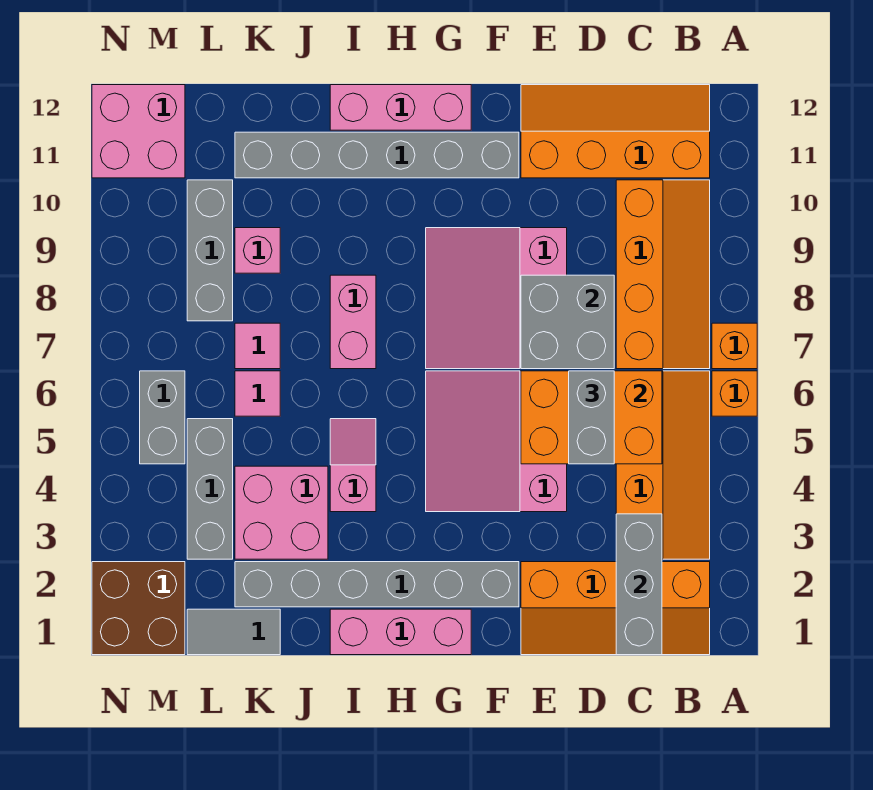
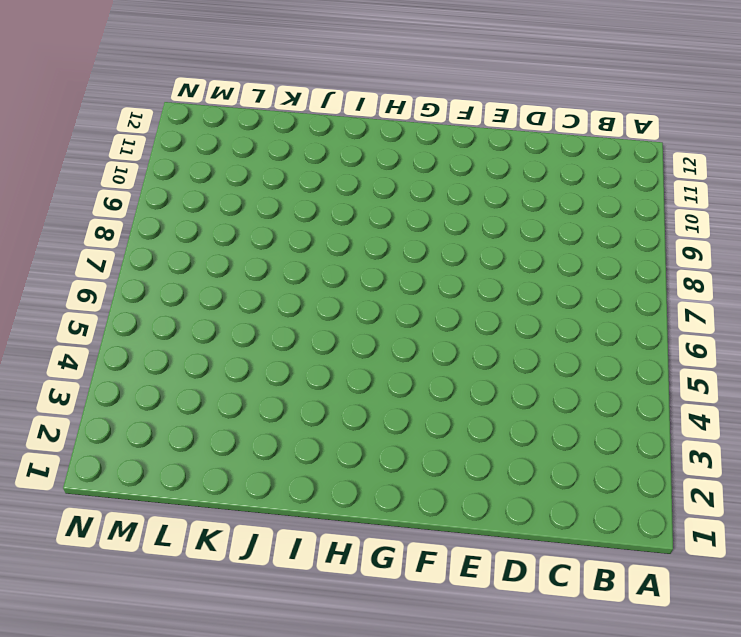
none -> orange brick A6 level 1
none -> orange brick A7 level 1
none -> orange slope B1:E2 level 1 top 2

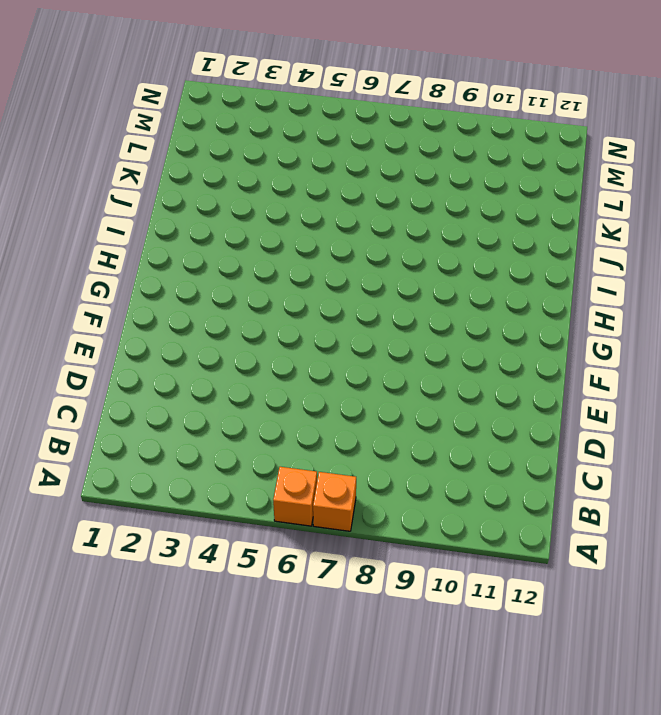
none -> orange slope B1:E2 level 1 top 2
none -> orange slope B3:C6 level 1 top C
none -> orange slope B7:C10 level 1 top C

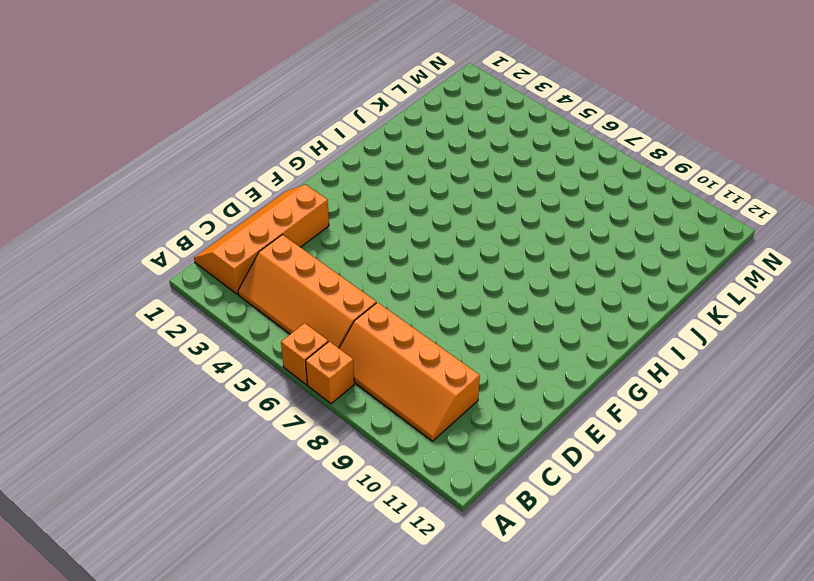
none -> orange slope B11:E12 level 1 top 11
none -> pink slope E4:G6 level 1 top E
none -> pink slope E7:G9 level 1 top E

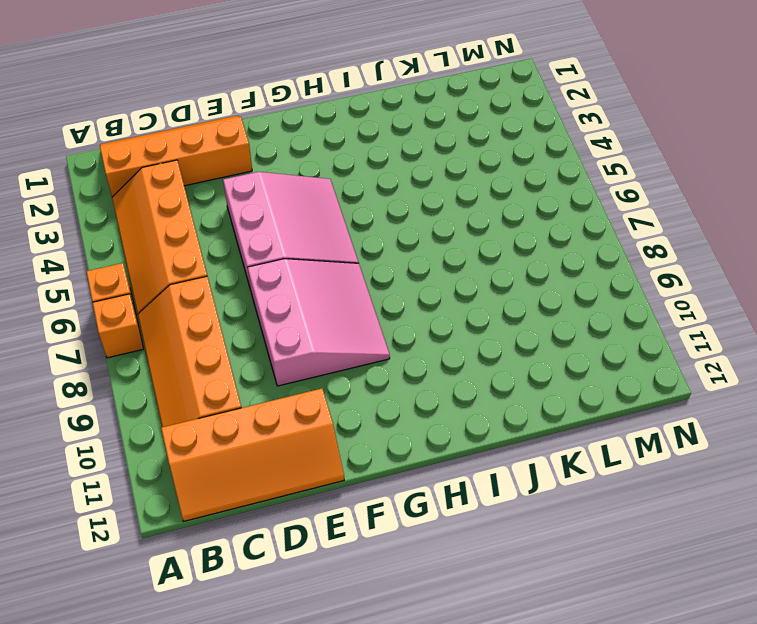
none -> grey brick F2:K2 level 1
none -> grey brick F11:K11 level 1
none -> pink brick G1:I1 level 1

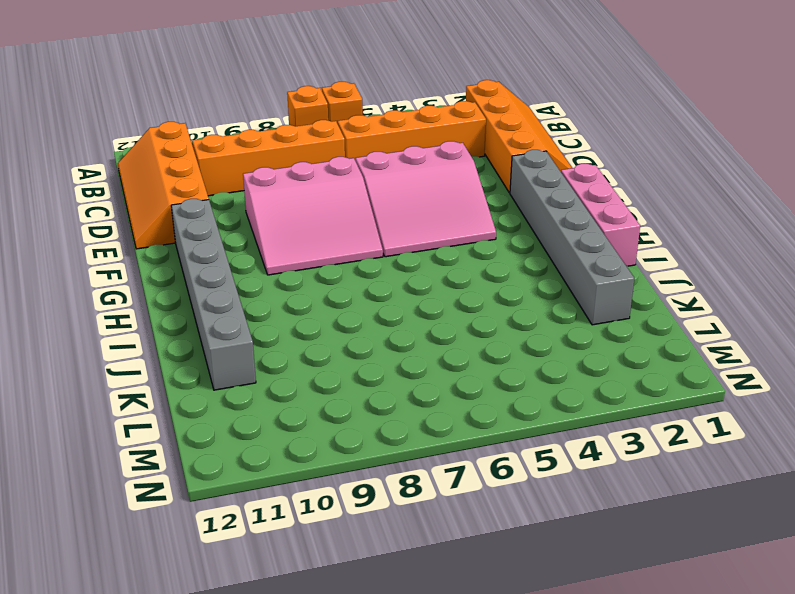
none -> pink brick G12:I12 level 1
none -> pink slope I4:I5 level 1 top 4
none -> pink brick I7:I8 level 1

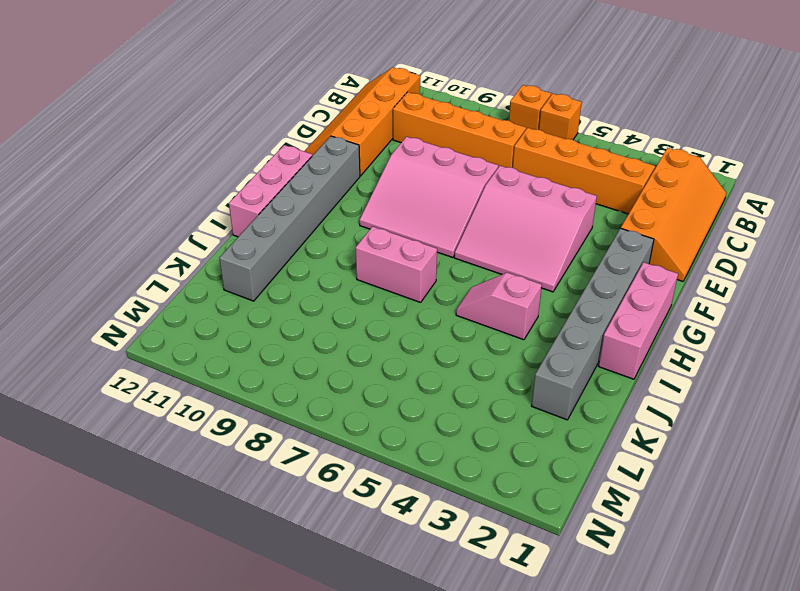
none -> pink brick J3:K4 level 1
none -> grey tile K1:L1 level 1
none -> pink tile K6 level 1

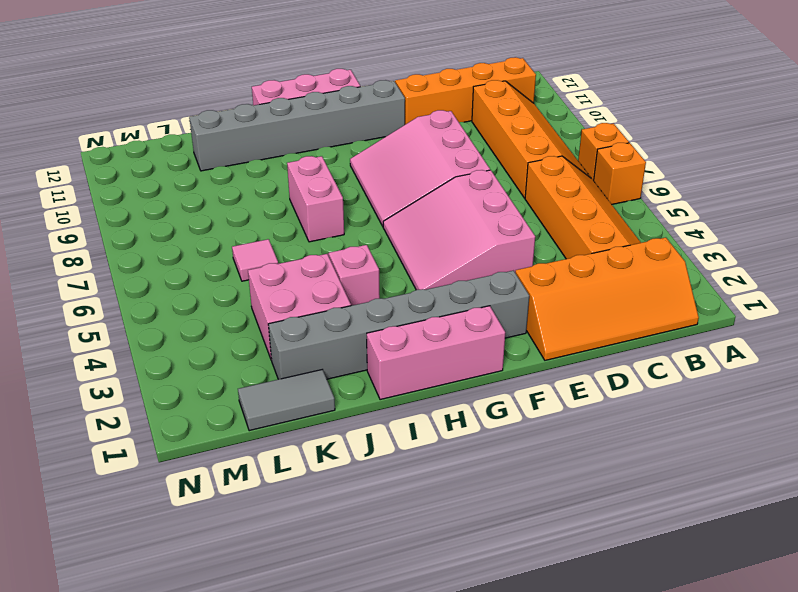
none -> pink tile K7 level 1
none -> pink brick K9 level 1
none -> grey brick L3:L5 level 1

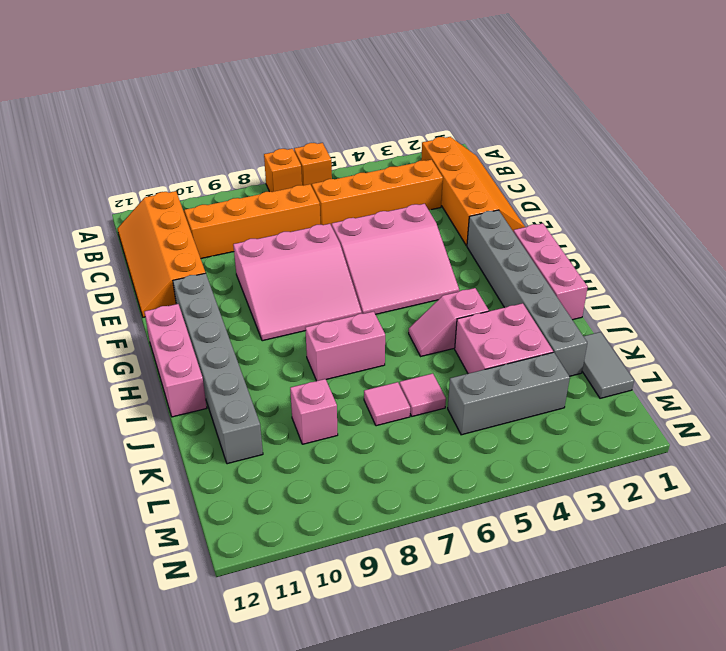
none -> grey brick L8:L10 level 1
none -> brown brick M1:N2 level 1
none -> grey brick M5:M6 level 1

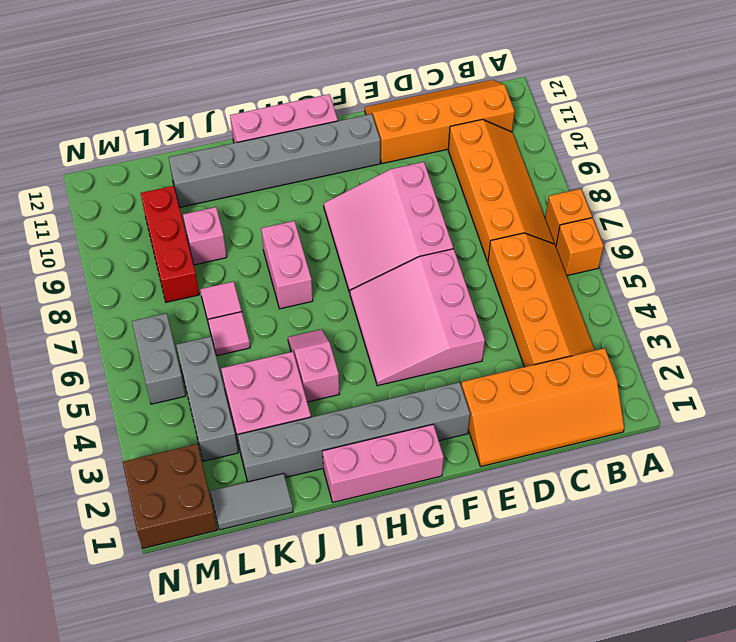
red brick L8:L10 level 1 -> grey brick L8:L10 level 1
none -> pink brick M11:N12 level 1
none -> grey brick C1:C3 level 2
none -> orange brick C5:E6 level 2

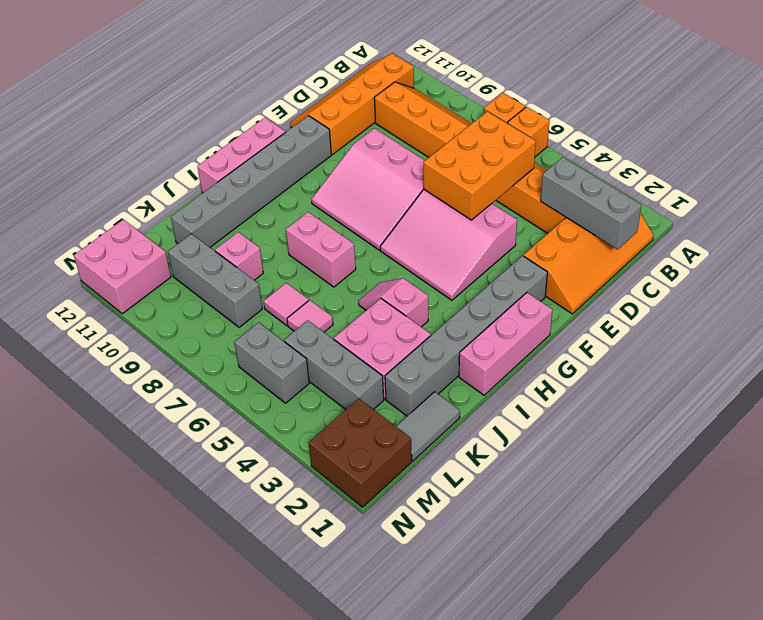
none -> grey brick D7:E8 level 2
none -> grey brick D5:D6 level 3

